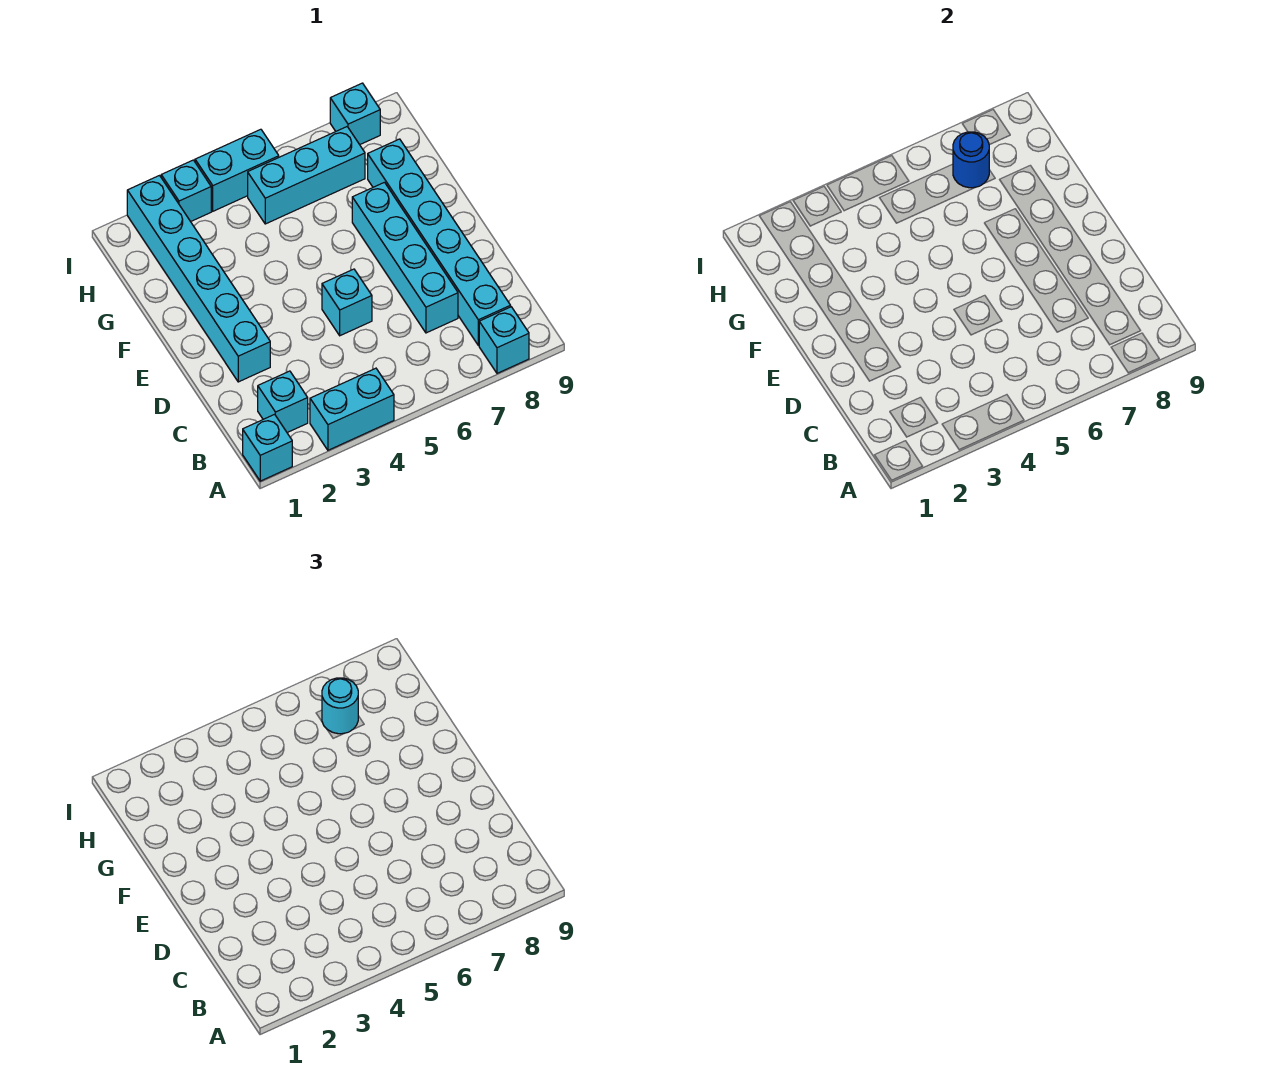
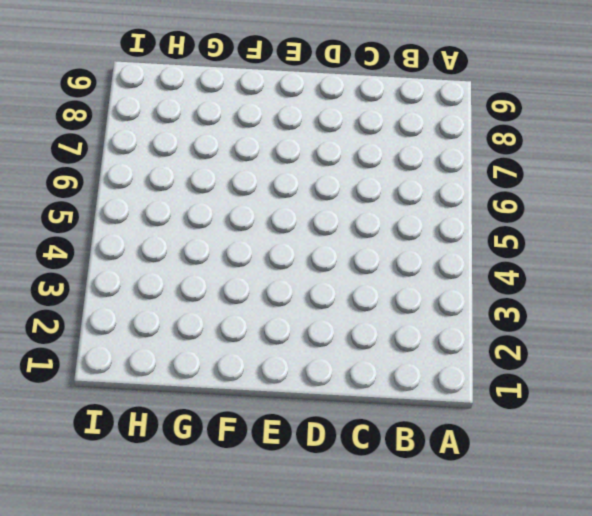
none -> cyan brick A1 level 1
none -> cyan brick A3:A4 level 1
none -> cyan brick A8 level 1

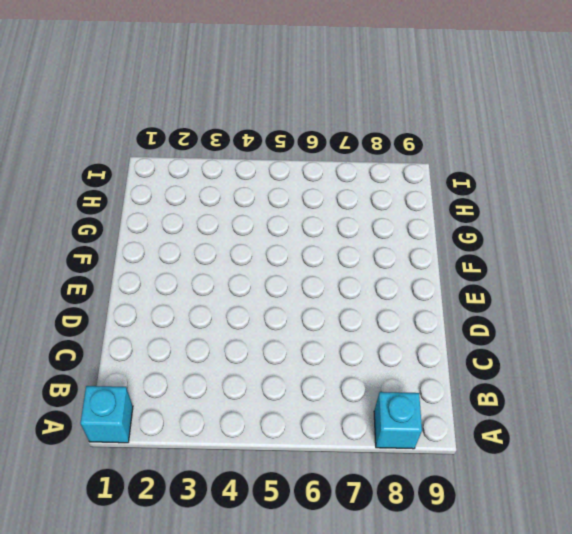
none -> cyan brick A3:A4 level 1
none -> cyan brick B2 level 1
none -> cyan brick B8:G8 level 1

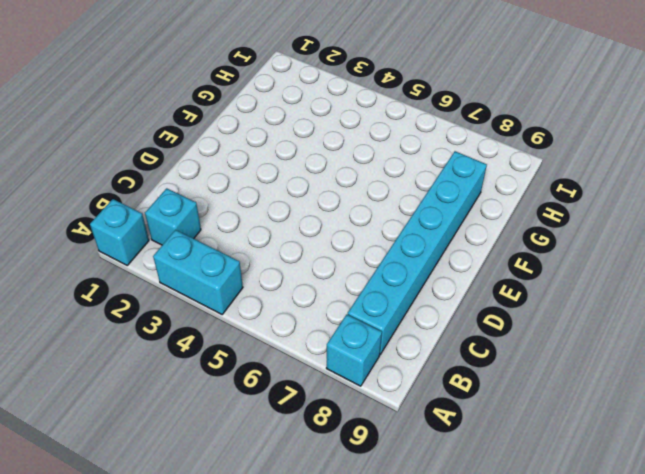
none -> cyan brick C7:F7 level 1
none -> cyan brick D2:I2 level 1
none -> cyan brick D5 level 1

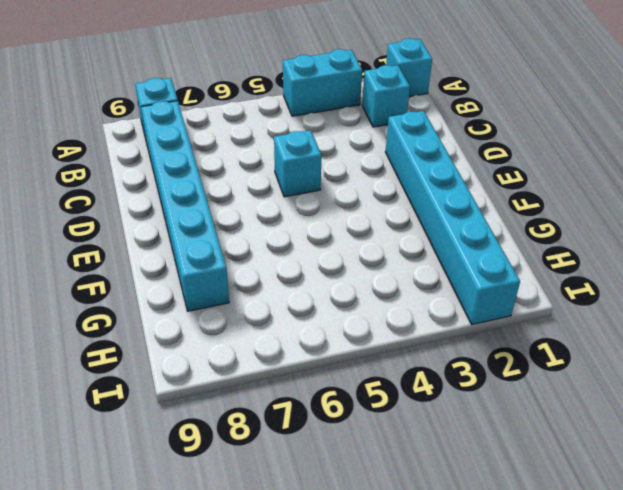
none -> cyan brick C7:F7 level 1
none -> cyan brick H5:H7 level 1
none -> cyan brick I3 level 1

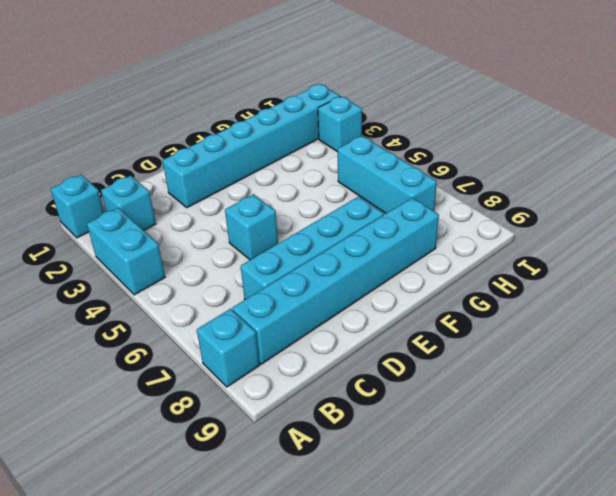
none -> cyan brick I4:I5 level 1
none -> cyan brick I8 level 1
none -> blue round brick H7 level 2

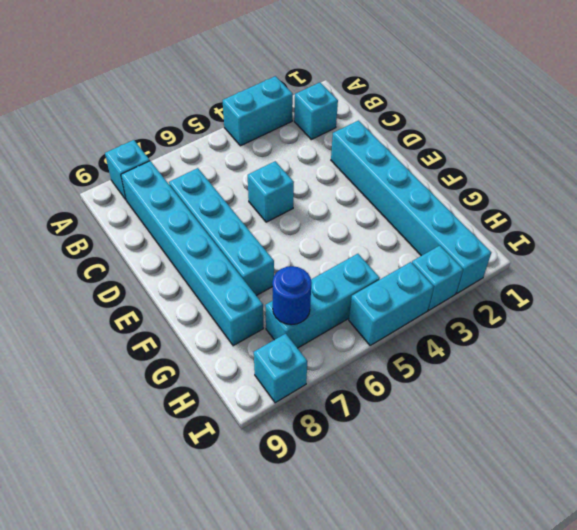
none -> cyan brick A1 level 1
none -> cyan round brick H7 level 3

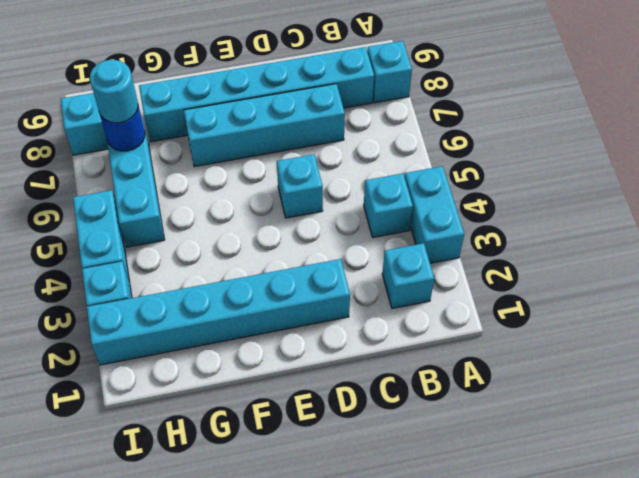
cyan brick B4 level 1 -> cyan brick A1 level 1

